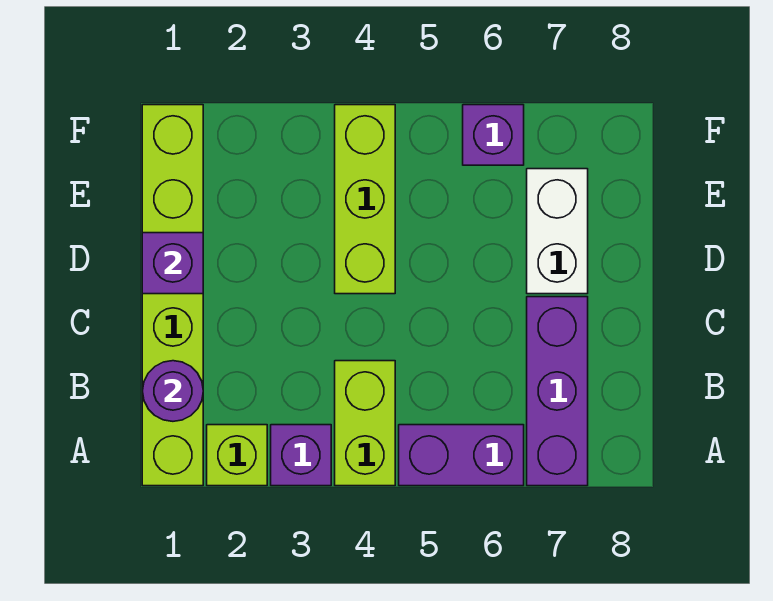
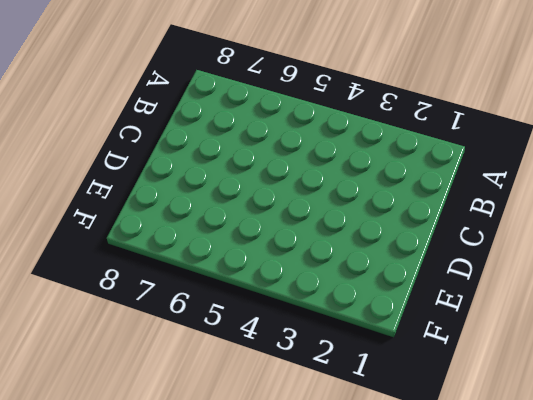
none -> lime brick A1:F1 level 1
none -> lime brick A2 level 1

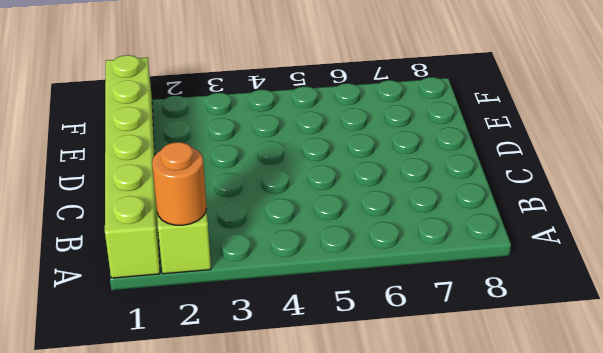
orange round brick A2 level 2 -> none
none -> purple brick A3 level 1
none -> lime brick A4:B4 level 1

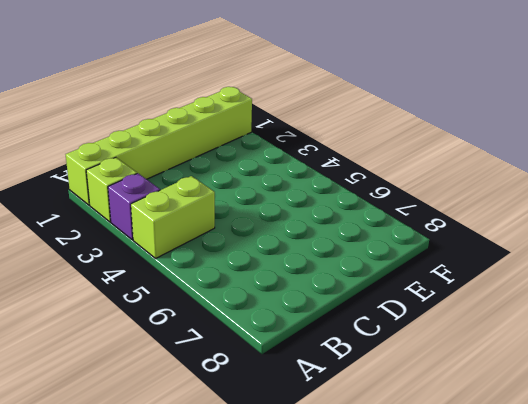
none -> purple brick A5:A6 level 1
none -> purple brick A7:C7 level 1

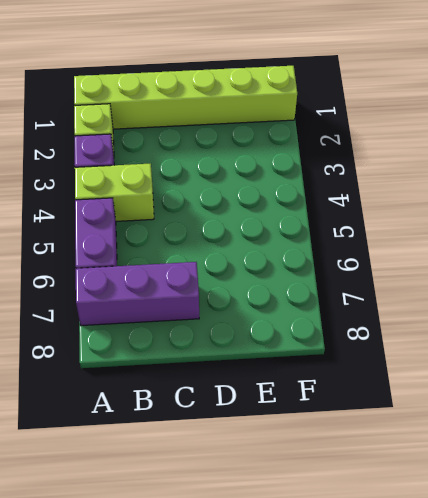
none -> lime brick D4:F4 level 1
none -> white brick D7:E7 level 1

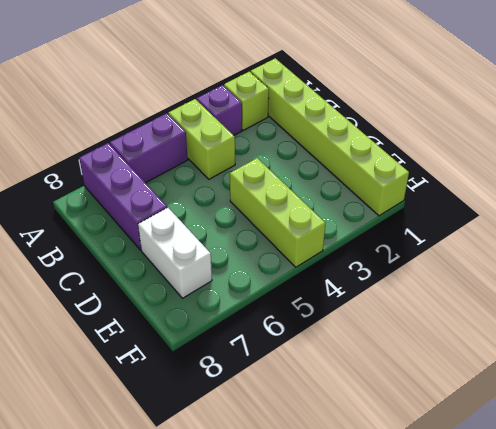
none -> purple brick F6 level 1
none -> purple round brick B1 level 2

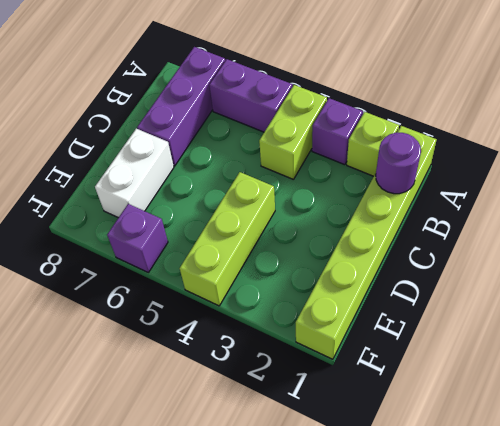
none -> purple brick D1 level 2

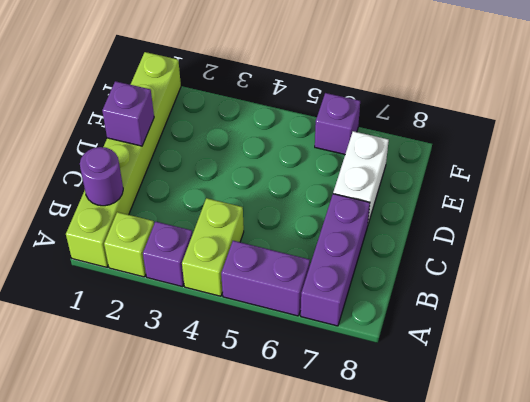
none -> lime brick D4:F4 level 1

